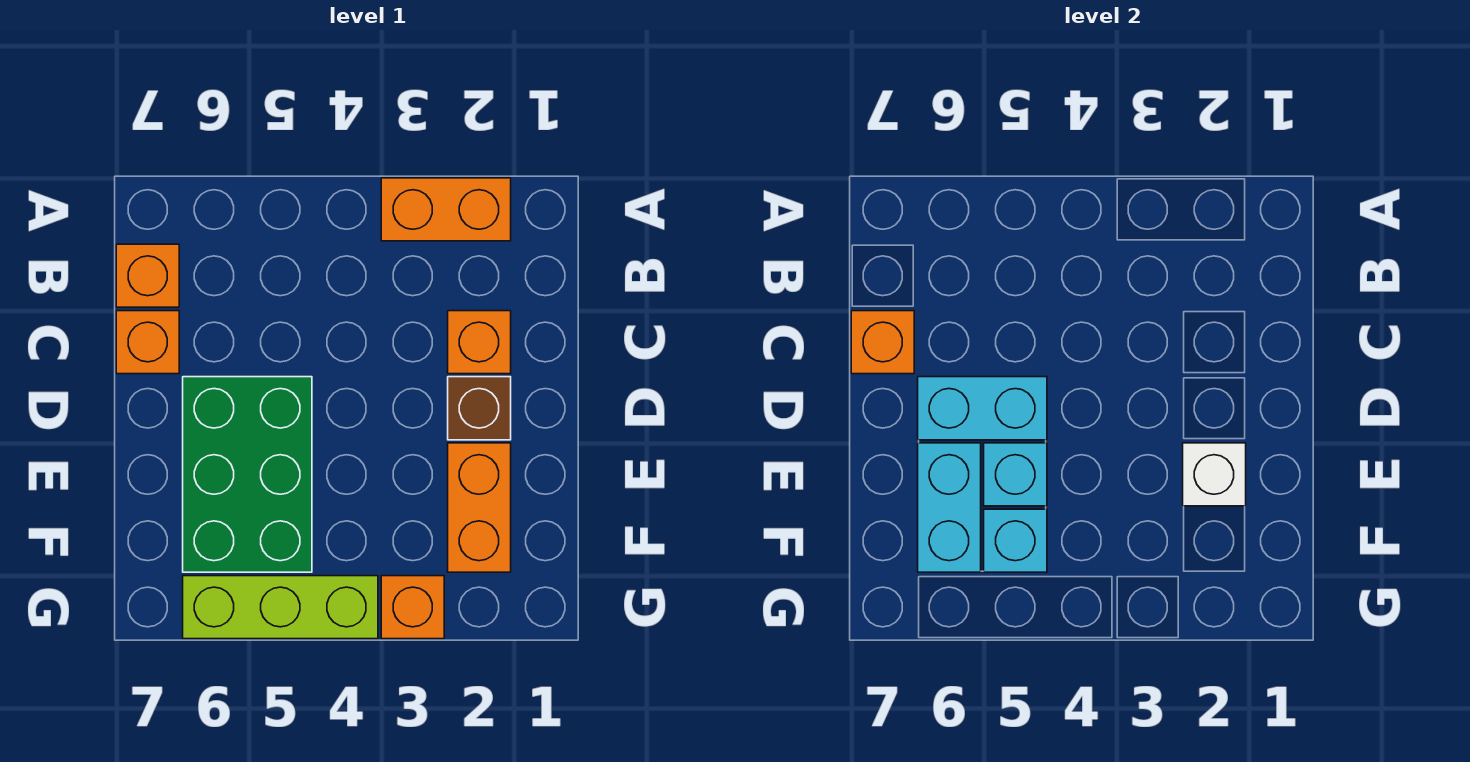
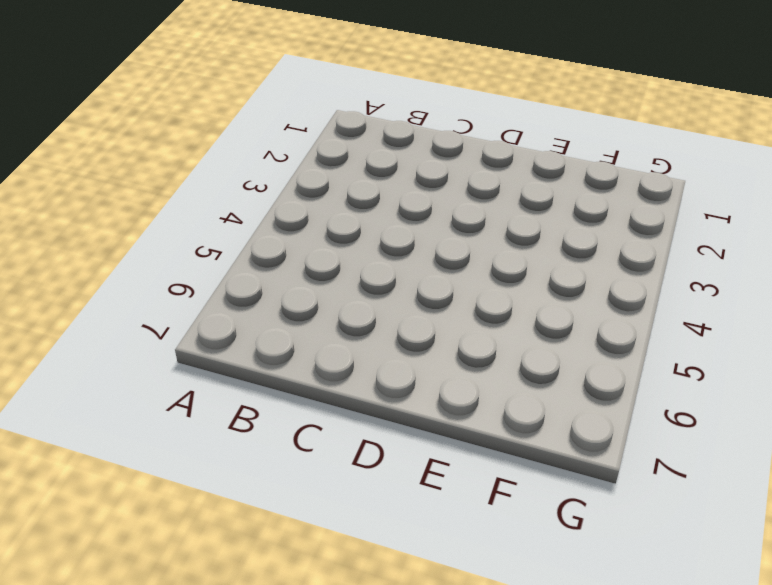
none -> orange brick A2:A3 level 1
none -> orange brick B7 level 1
none -> orange brick C2 level 1

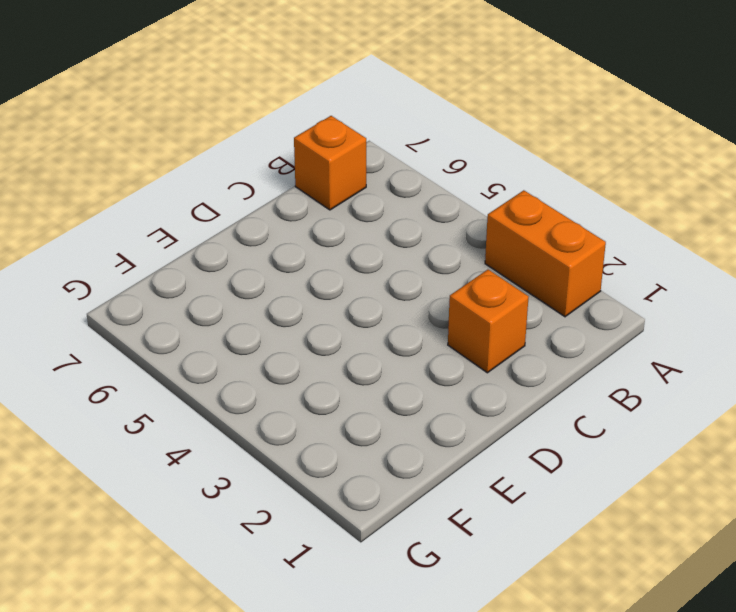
none -> orange brick C7 level 1
none -> brown brick D2 level 1
none -> green brick D5:F6 level 1

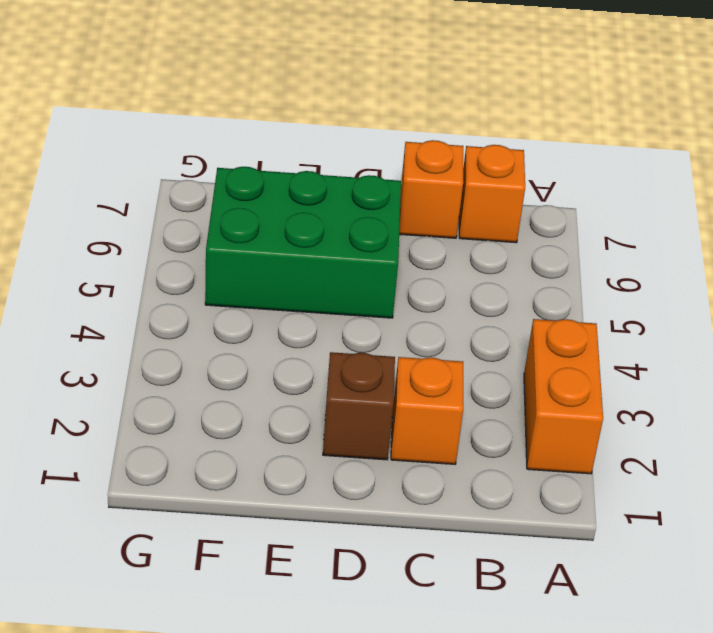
none -> orange brick E2:F2 level 1
none -> orange brick G3 level 1
none -> lime brick G4:G6 level 1

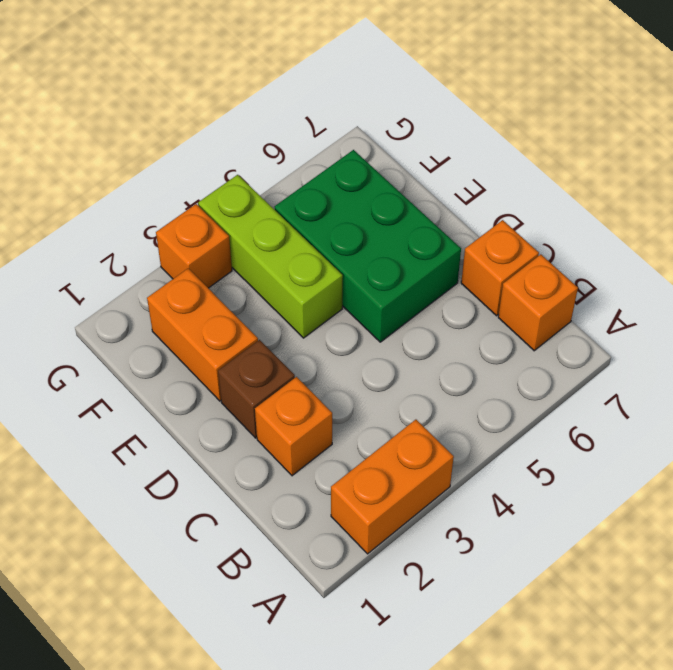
lime brick E4:G4 level 1 -> lime brick G4:G6 level 1
none -> orange brick C7 level 2
none -> cyan brick D5:D6 level 2
none -> white brick E2 level 2

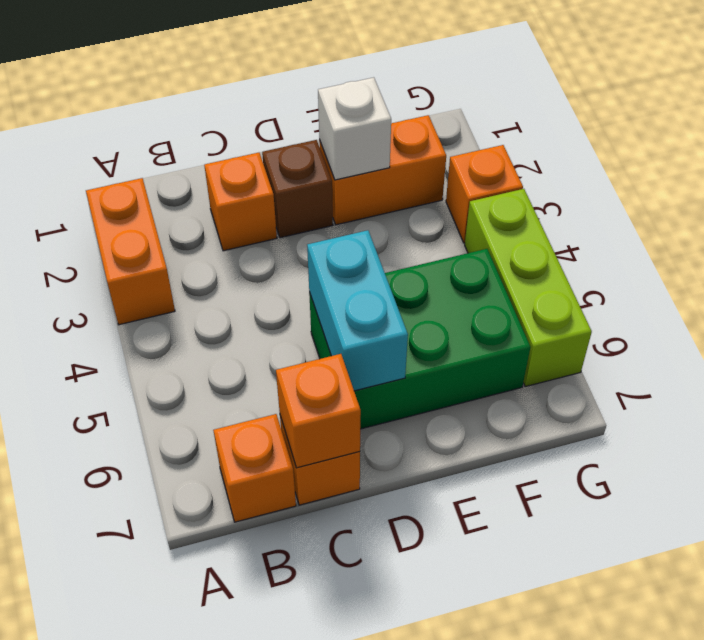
none -> cyan brick E5 level 2
none -> cyan brick E6:F6 level 2
none -> cyan brick F5 level 2

